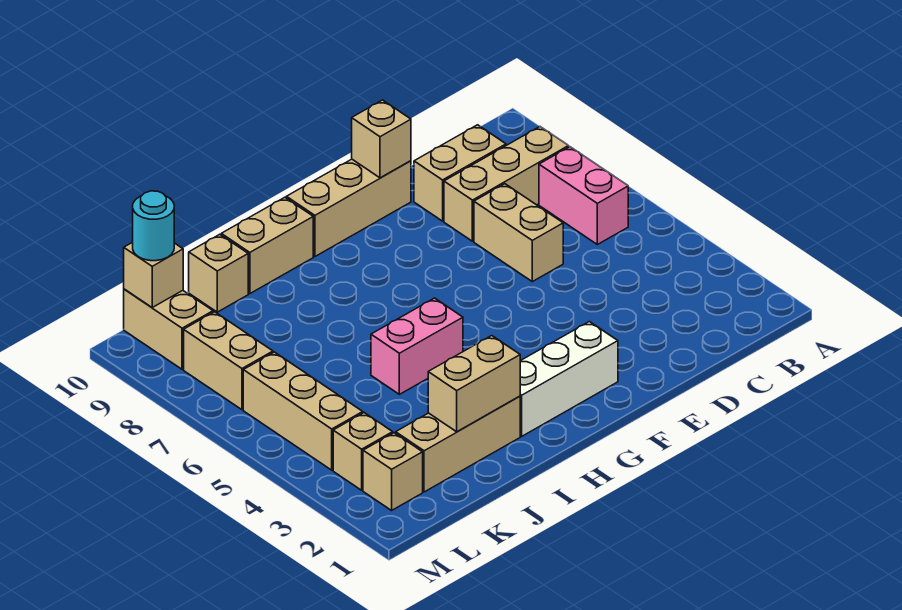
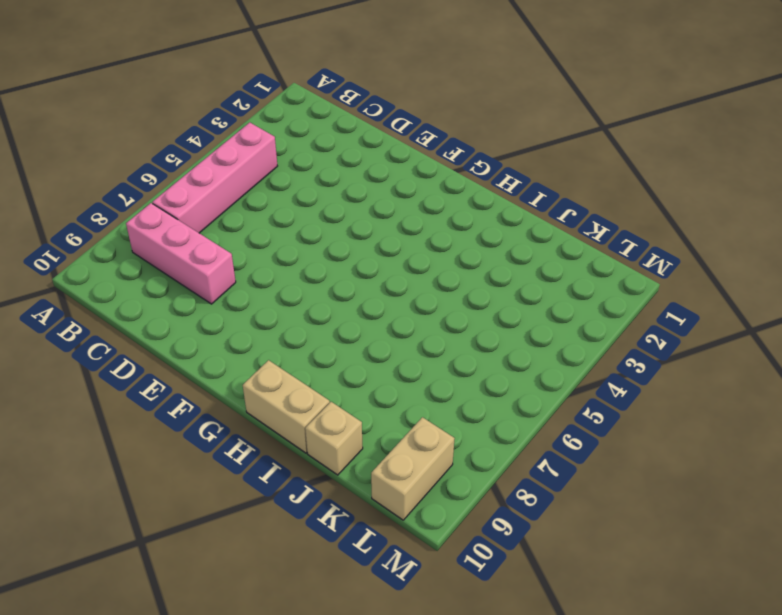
pink brick B4:B7 level 1 -> pink brick B6:B7 level 1
pink brick B8:D8 level 1 -> tan brick B8:D8 level 1
none -> tan brick C9:D9 level 1
none -> tan brick D6:D7 level 1
none -> tan brick E10:G10 level 1

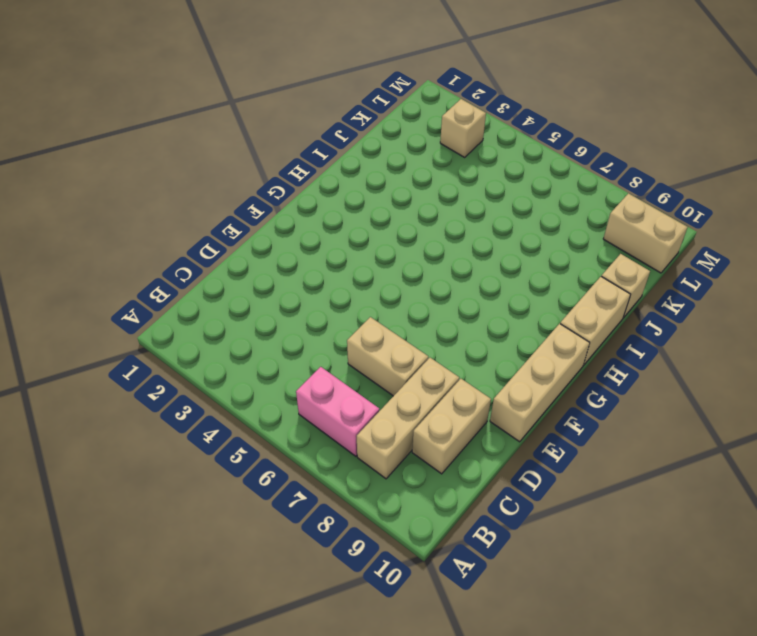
none -> white brick F2:H2 level 1
none -> pink brick H5:I5 level 1
none -> tan brick I2:K2 level 1

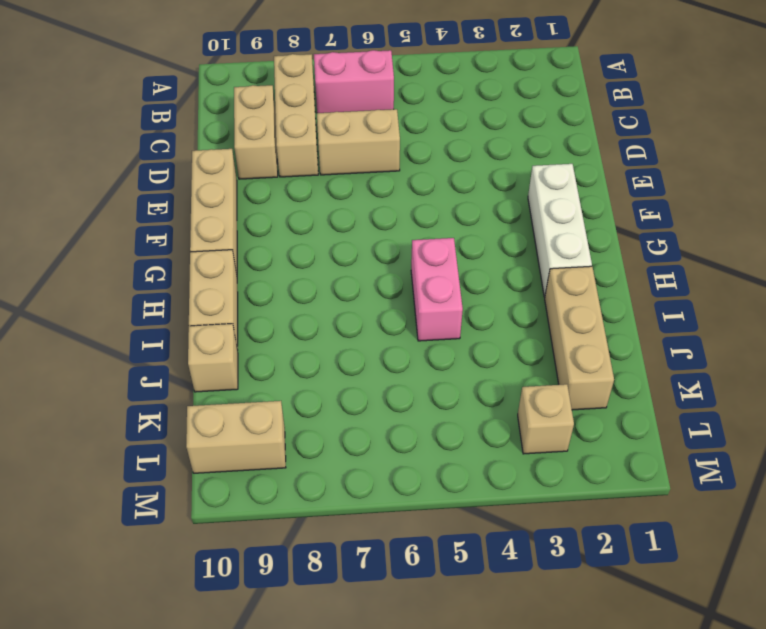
none -> tan brick L2 level 1
none -> tan brick L4:L6 level 1
none -> tan brick L7:L8 level 1

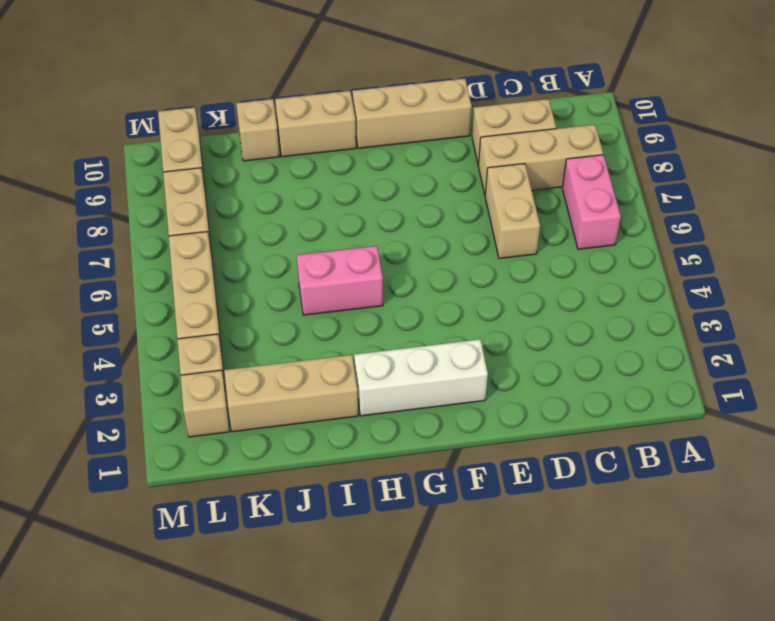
none -> tan brick E10 level 2
none -> tan brick I2:J2 level 2
none -> tan brick L10 level 2

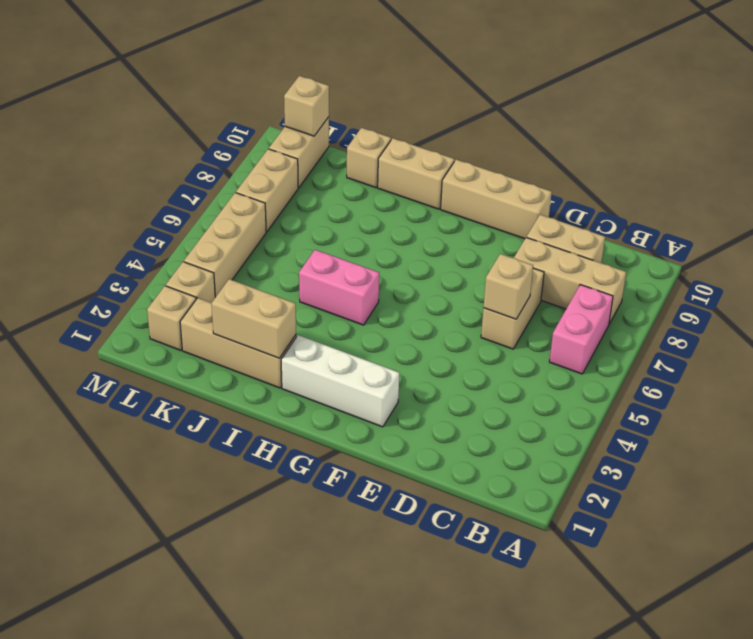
tan brick D6 level 2 -> tan brick E10 level 2
none -> cyan round brick L10 level 3

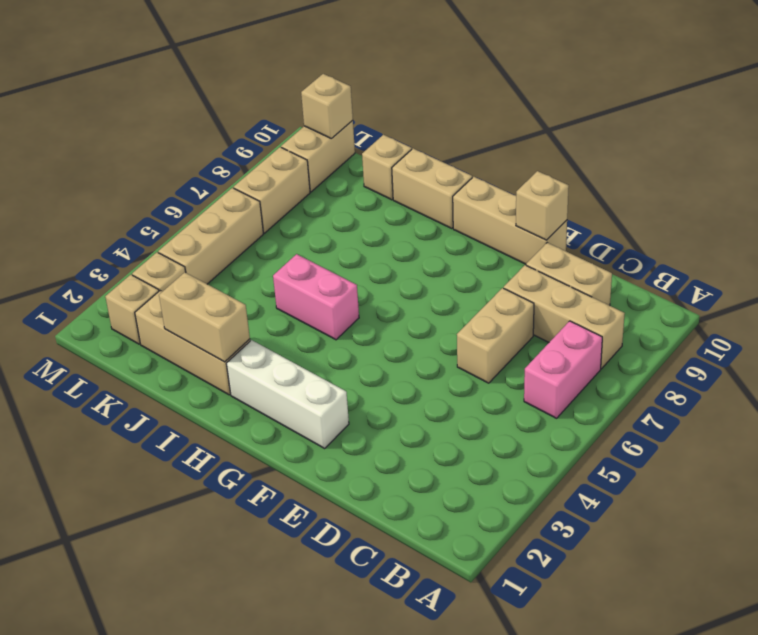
none -> cyan round brick L10 level 3

